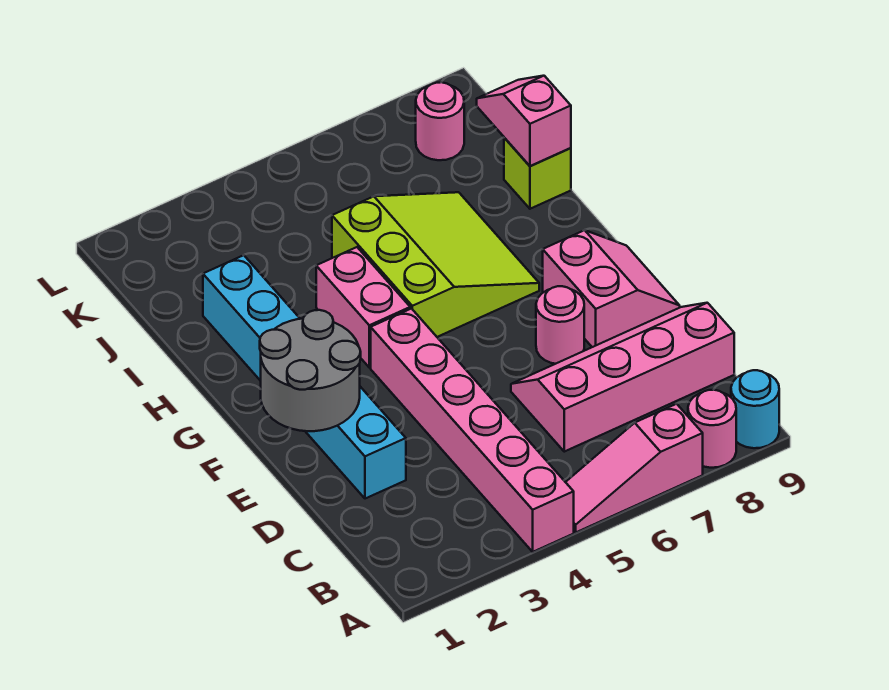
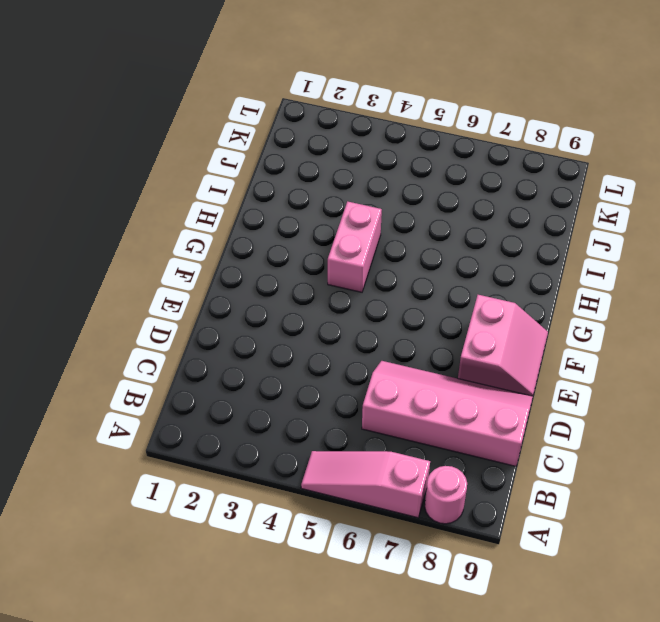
none -> pink brick A4:F4 level 1
none -> cyan round brick A9 level 1
none -> cyan brick D2:I2 level 1

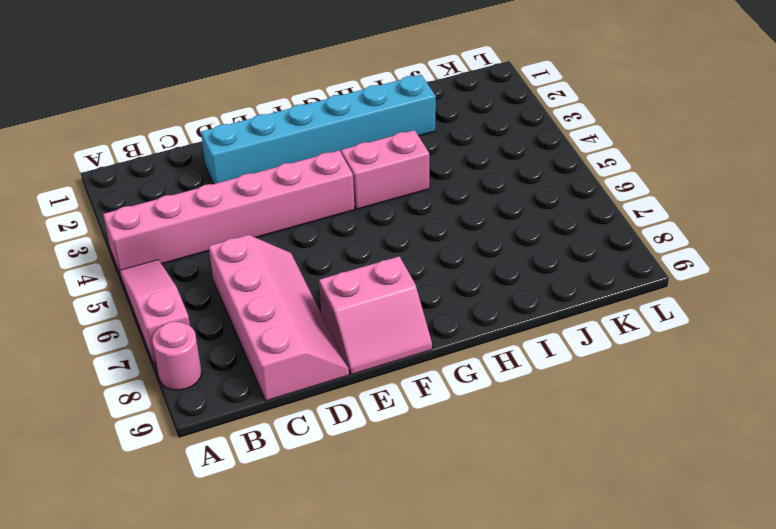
none -> cyan round brick A9 level 1
none -> pink round brick E7 level 1
none -> lime slope G5:I7 level 1 top 5

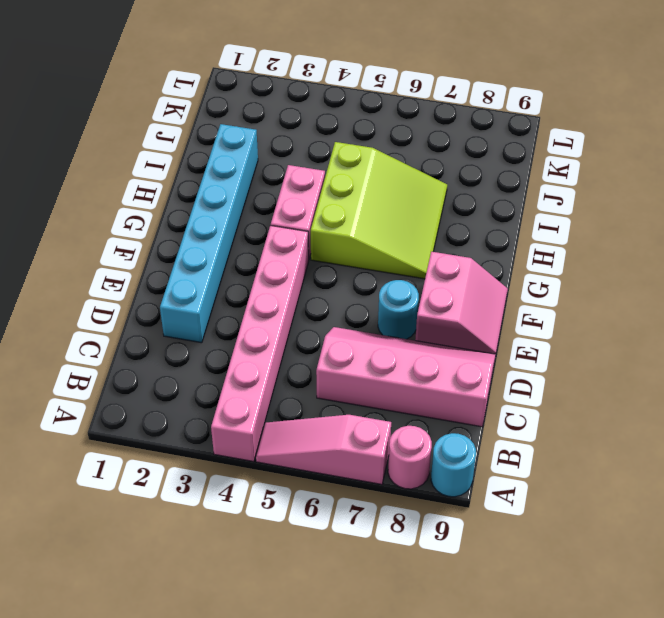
cyan round brick E7 level 1 -> pink round brick E7 level 1
none -> lime brick I9 level 1
none -> pink round brick K8 level 1
none -> grey round brick E1:F2 level 2

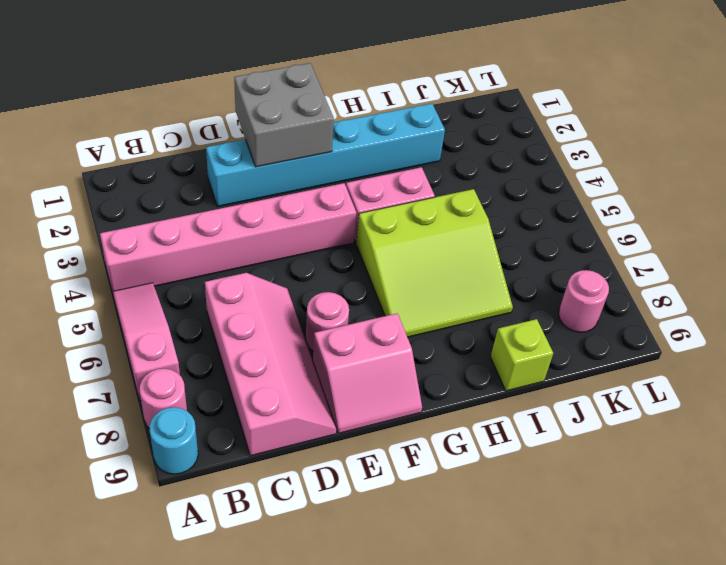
grey brick E1:F2 level 2 -> grey round brick E1:F2 level 2
none -> pink slope I9:J9 level 2 top I

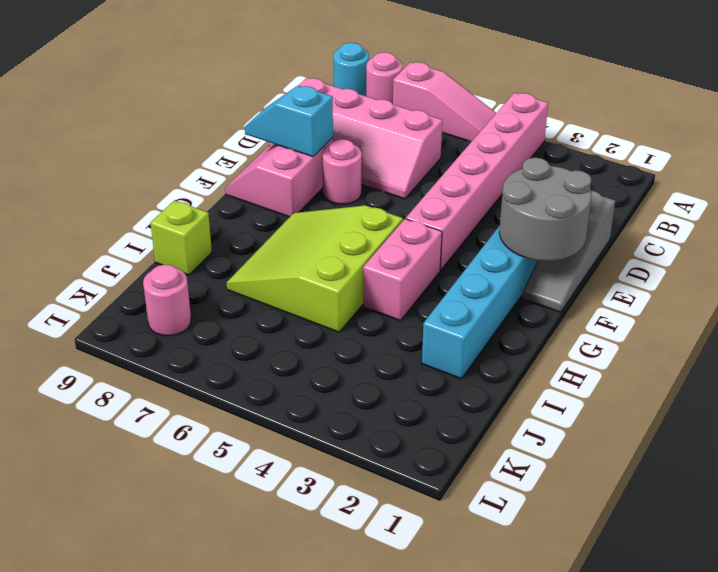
grey slope D1:F1 level 1 top D -> none
cyan slope E8:E9 level 2 top 8 -> none
none -> pink slope I9:J9 level 2 top I

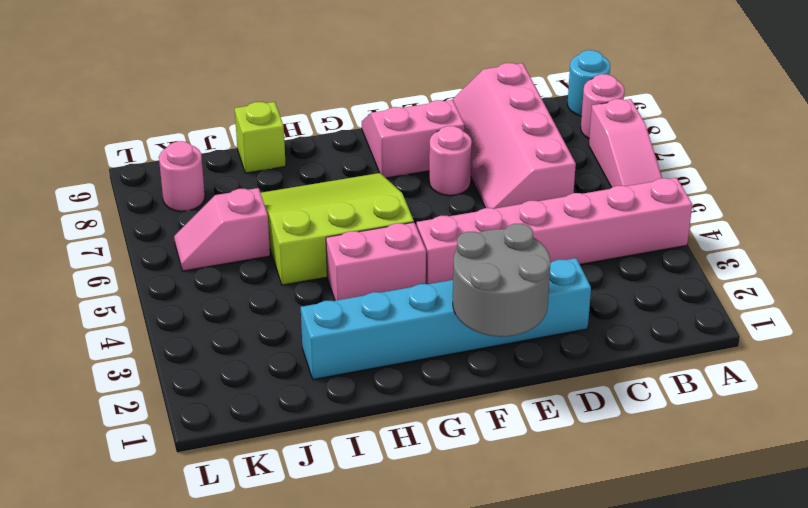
pink slope J6:K6 level 1 top J -> pink slope I9:J9 level 2 top I

